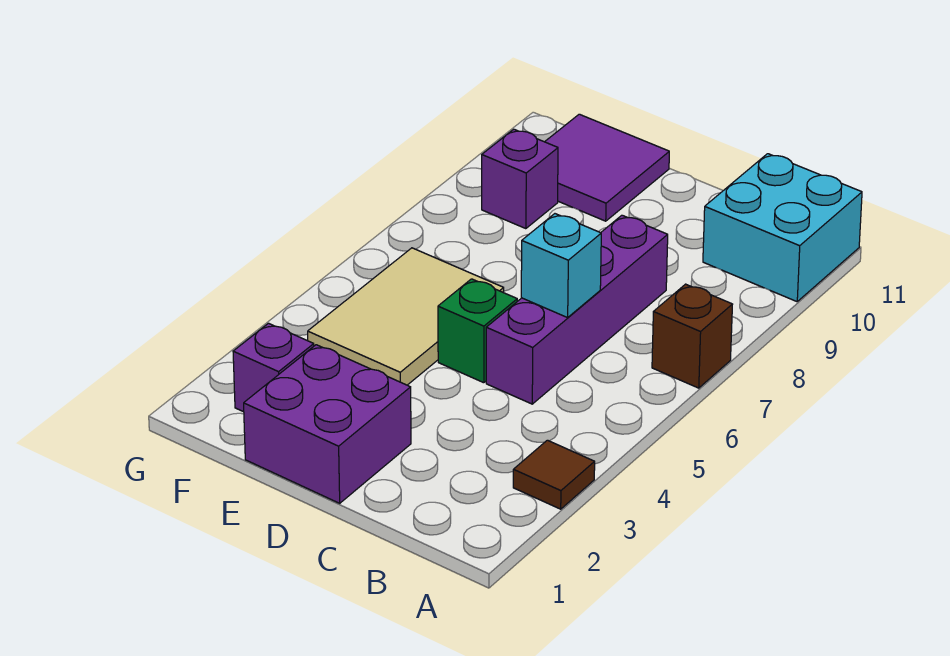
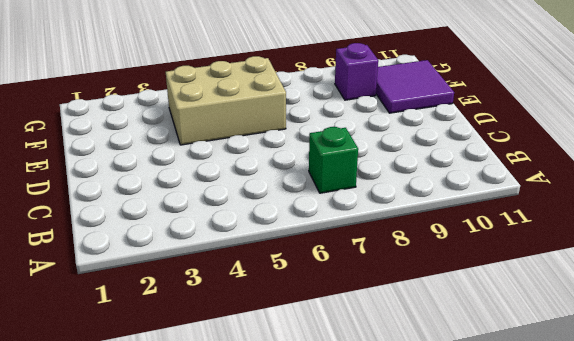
green brick B7 level 1 -> green brick D5 level 1
tan brick E4:F6 level 1 -> tan tile E4:F6 level 1
none -> brown tile A3 level 1
none -> brown brick A7 level 1

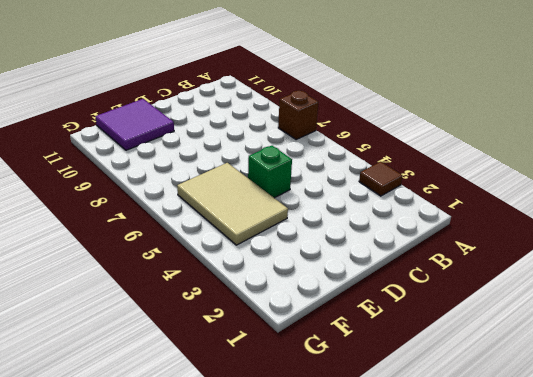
none -> cyan brick A10:B11 level 1
none -> purple brick C5:C8 level 1

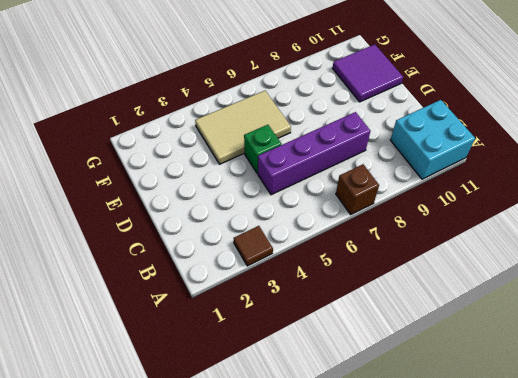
none -> purple brick D1:E2 level 1
none -> purple brick F2 level 1

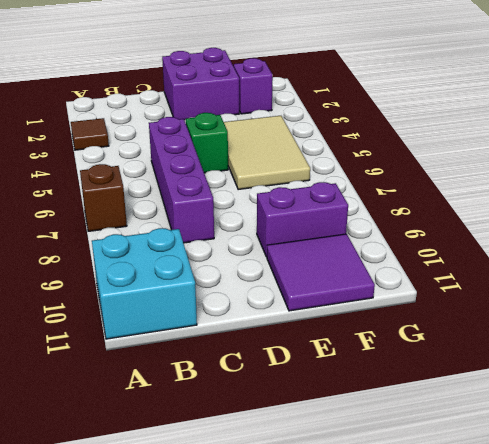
purple brick E9:F9 level 1 -> purple brick F9 level 1
none -> cyan brick C6 level 2

